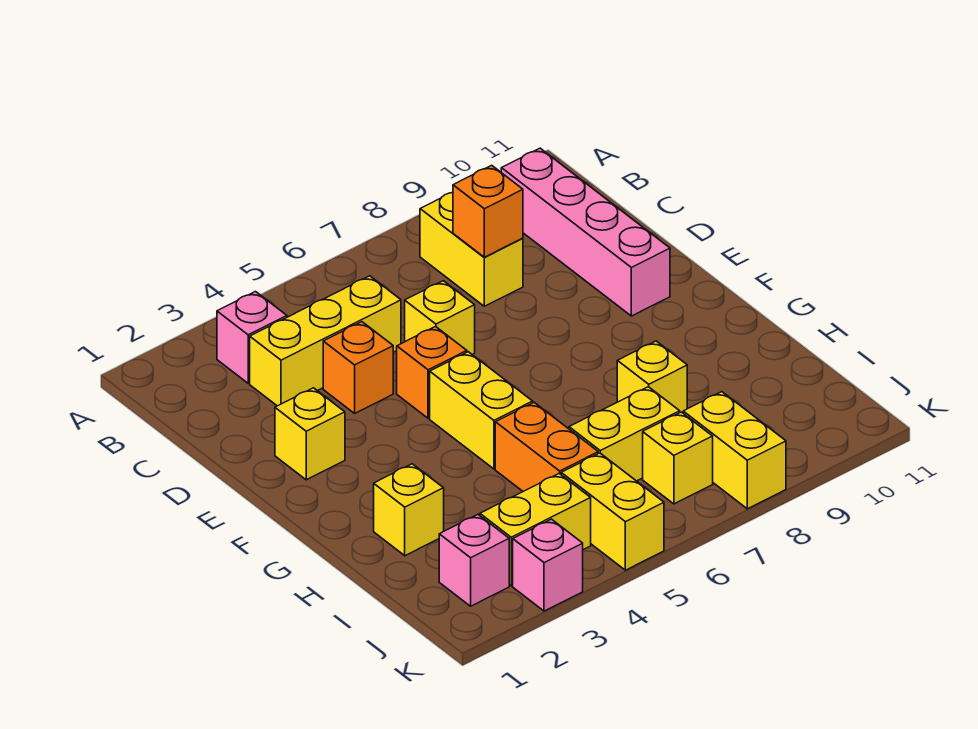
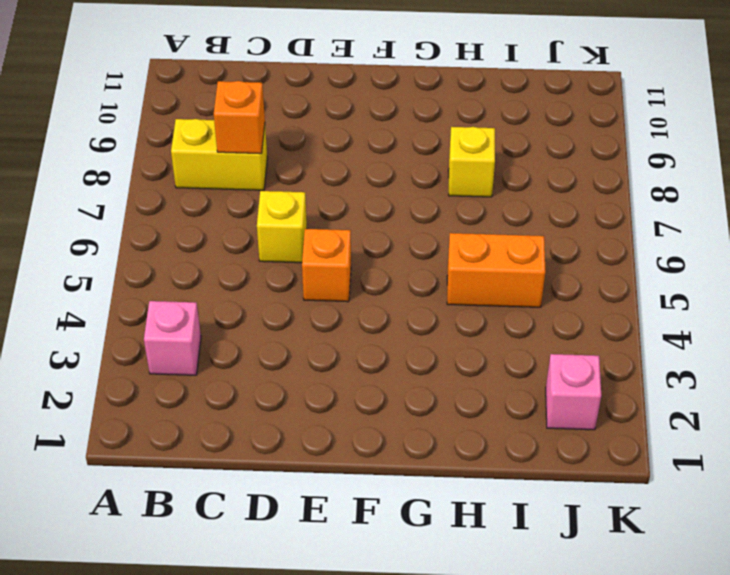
none -> pink brick B10:E10 level 1
none -> yellow brick C3:C5 level 1
none -> orange brick D4 level 1

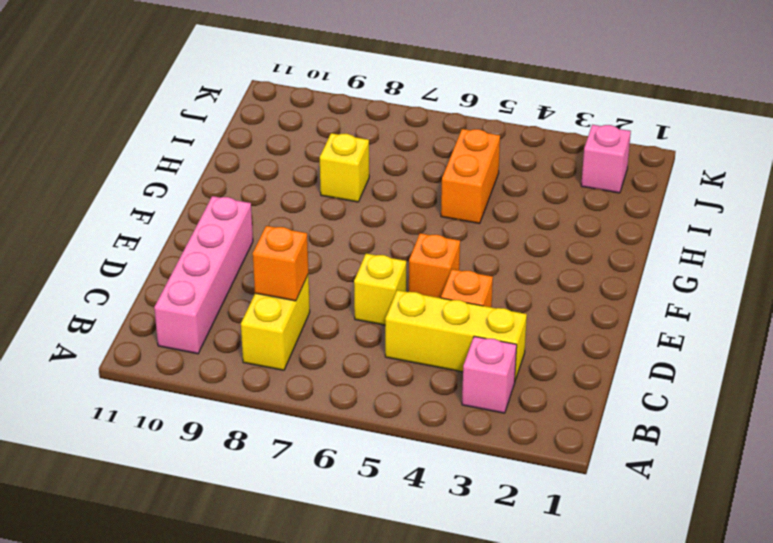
none -> yellow brick E2 level 1
none -> yellow brick F5:G5 level 1
none -> yellow brick H2 level 1

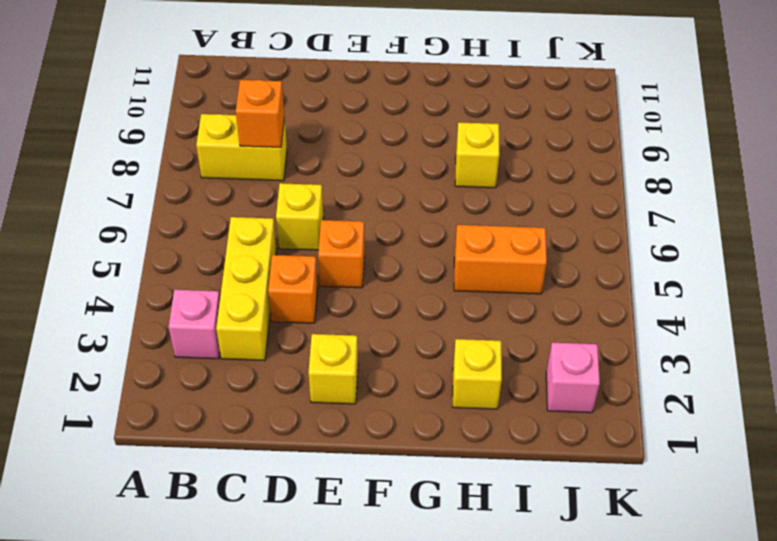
none -> pink brick B10:E10 level 1
none -> yellow brick F5:G5 level 1
none -> yellow brick I6:I7 level 1

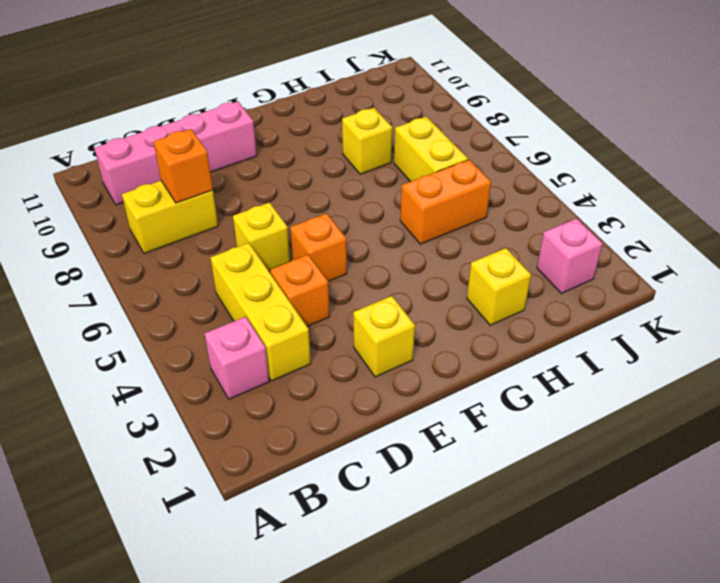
none -> yellow brick F5:G5 level 1
none -> yellow brick J3:J4 level 1
none -> yellow brick J5:K5 level 1

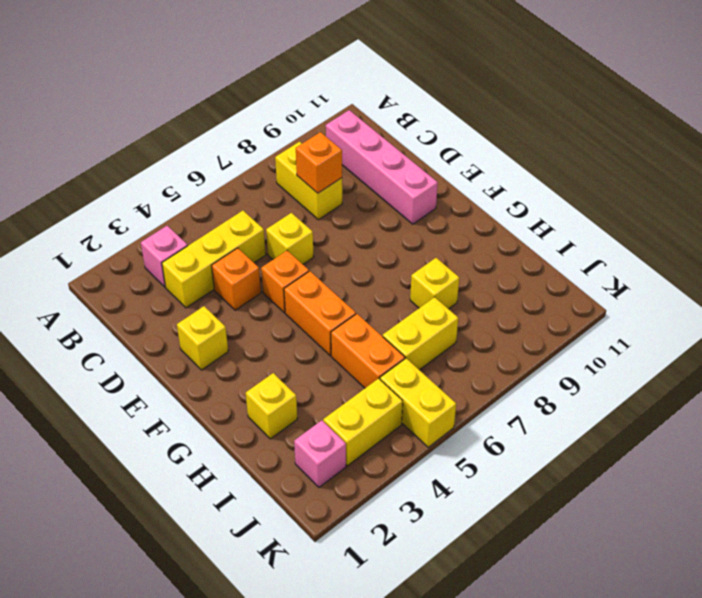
orange brick F5:G5 level 1 -> yellow brick F5:G5 level 1
none -> yellow brick J7 level 1
none -> yellow brick J8:K8 level 1
none -> pink brick K3 level 1

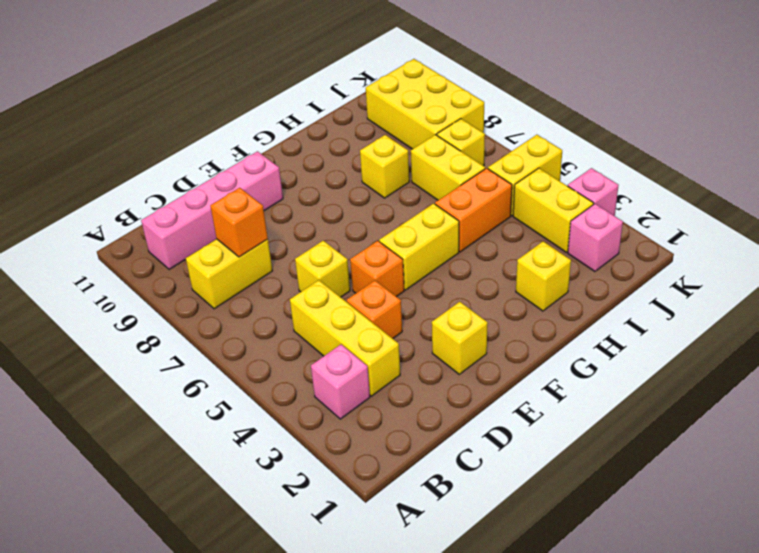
yellow brick J8:K10 level 1 -> yellow brick J8:K8 level 1

